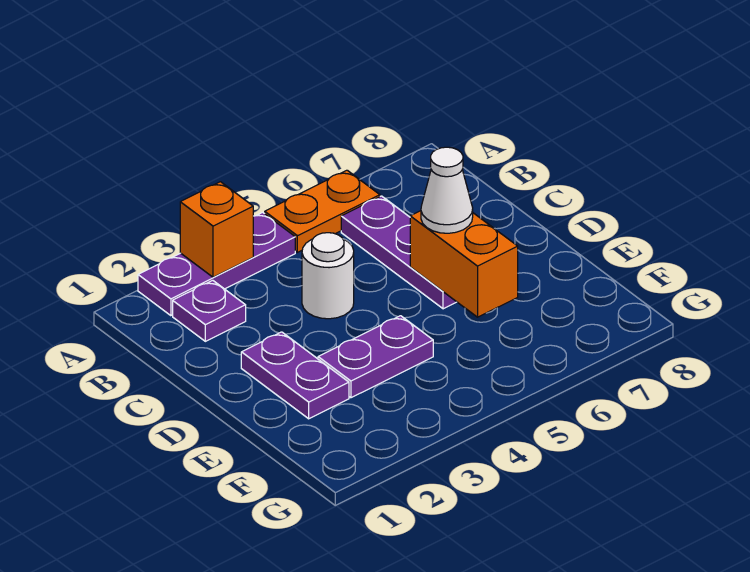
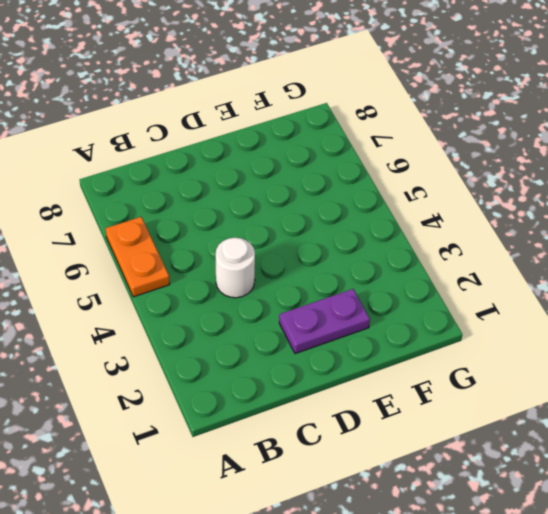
none -> purple plate A2:A4 level 1
none -> purple plate B2 level 1

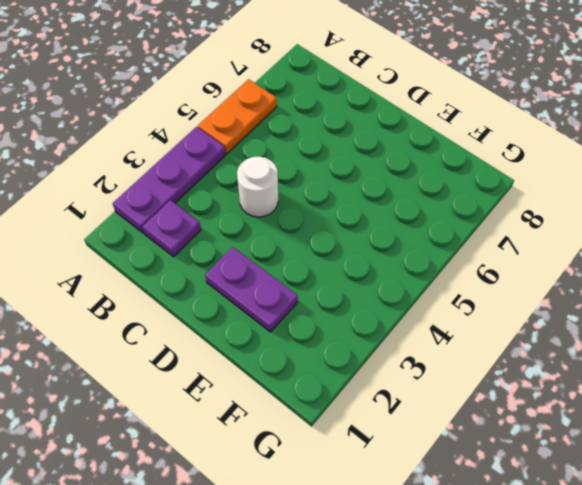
none -> purple plate B6:D6 level 1
none -> purple plate E3:E4 level 1

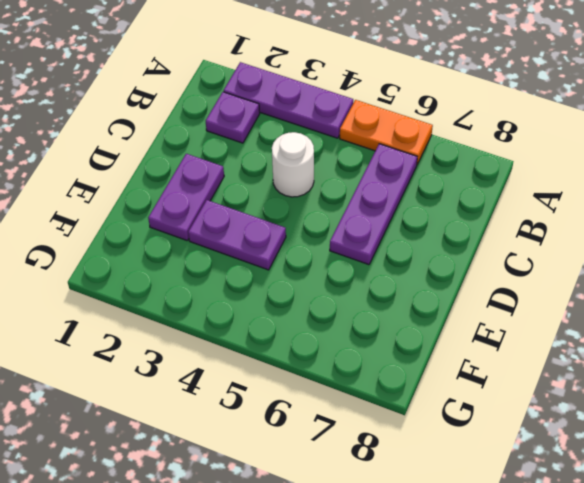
none -> orange brick A3 level 2
none -> orange brick D6:E6 level 2

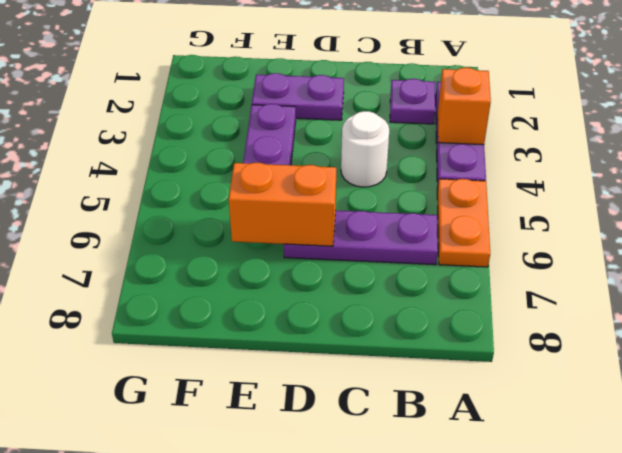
none -> white cone D6 level 3

